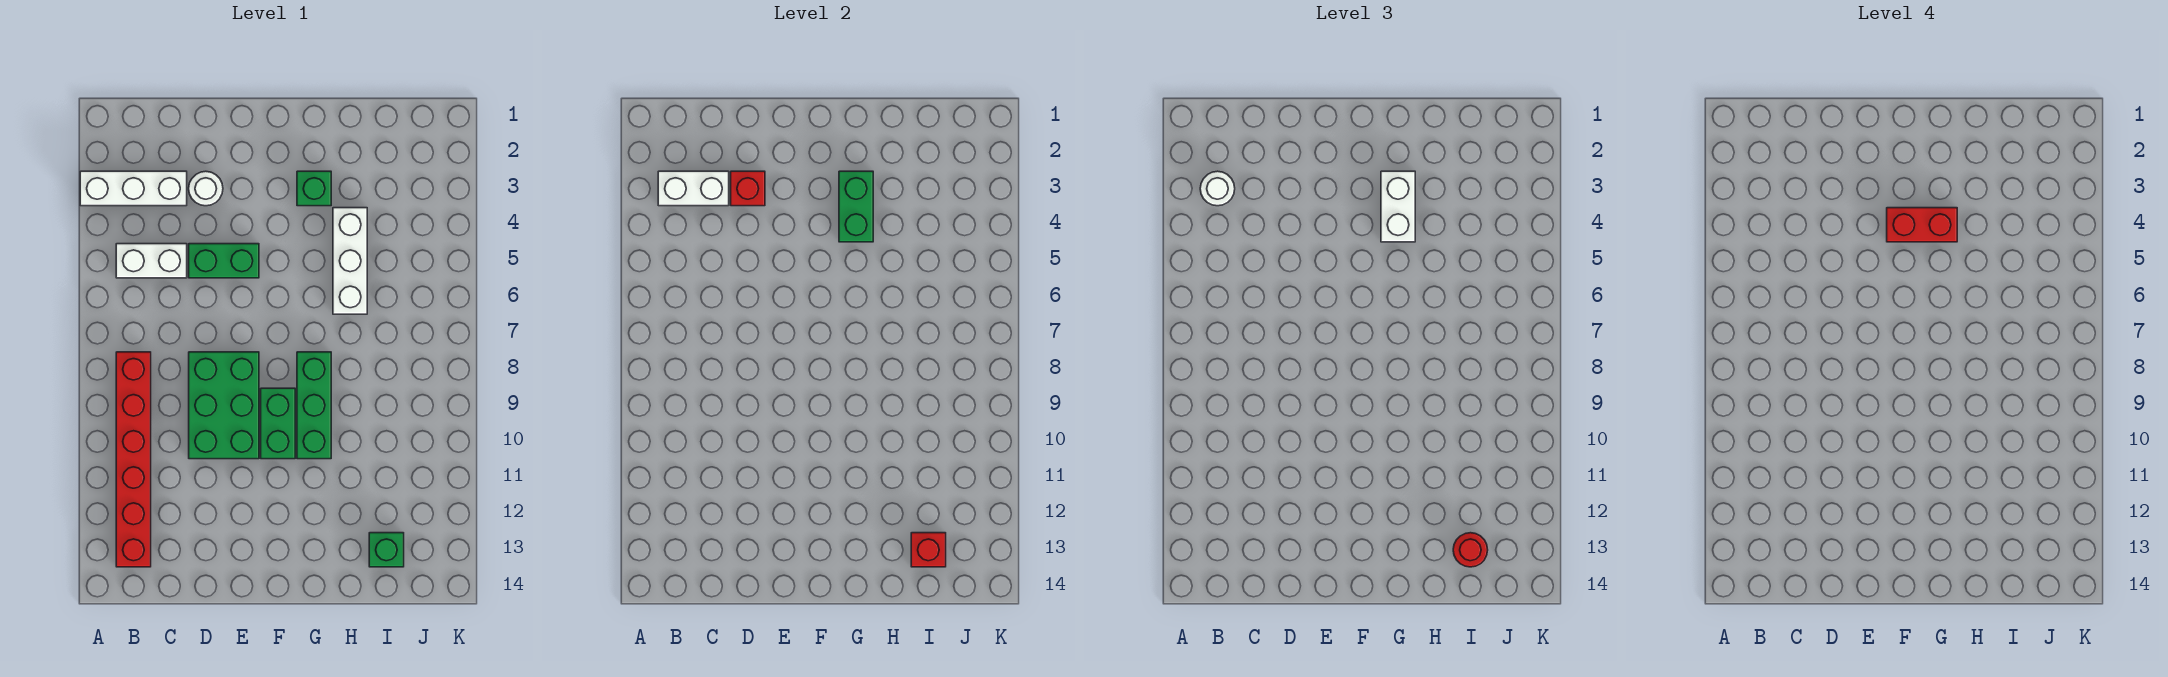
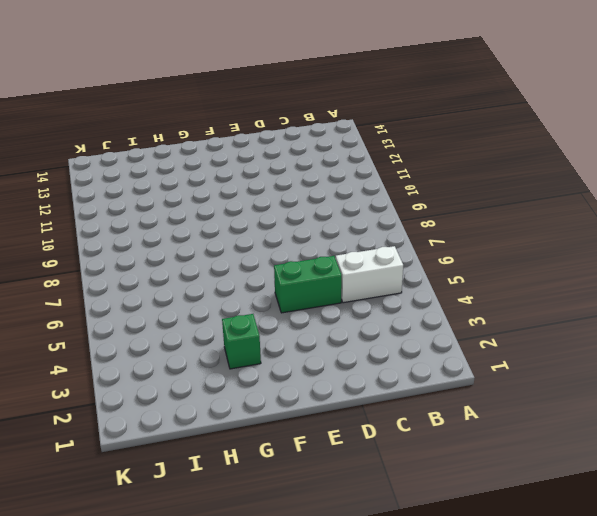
none -> white brick A3:C3 level 1
none -> red brick B8:B13 level 1
none -> white round brick D3 level 1

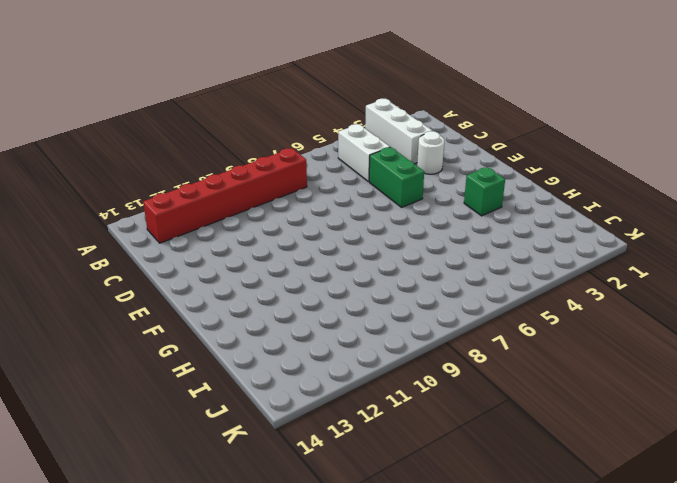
none -> green brick D8:E10 level 1
none -> green brick F9:F10 level 1
none -> green brick G8:G10 level 1

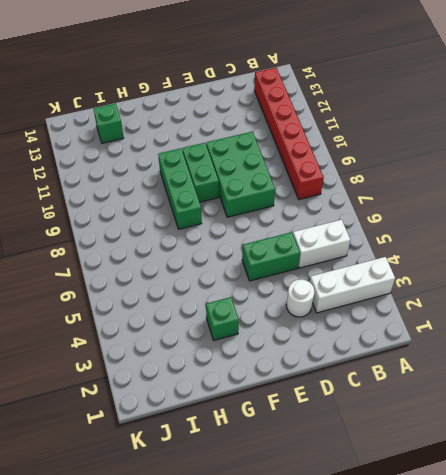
none -> white brick H4:H6 level 1
none -> white brick B3:C3 level 2
none -> red brick D3 level 2

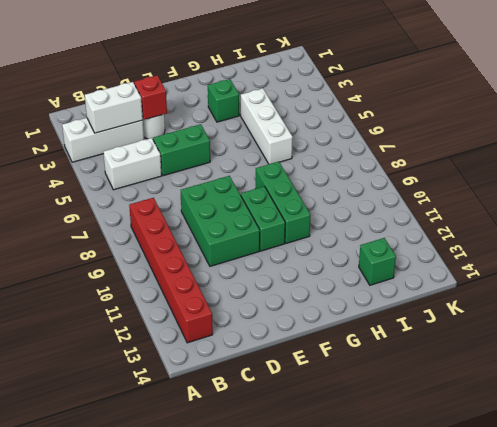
none -> green brick G3:G4 level 2
none -> red brick I13 level 2
none -> white round brick B3 level 3

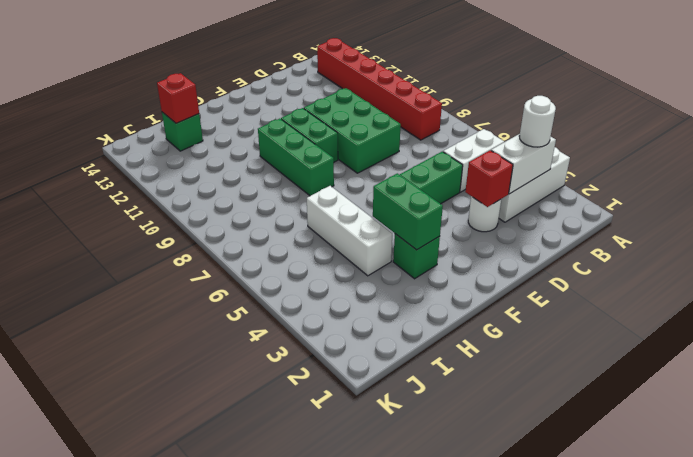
none -> white brick G3:G4 level 3
none -> red round brick I13 level 3
none -> red brick F4:G4 level 4

